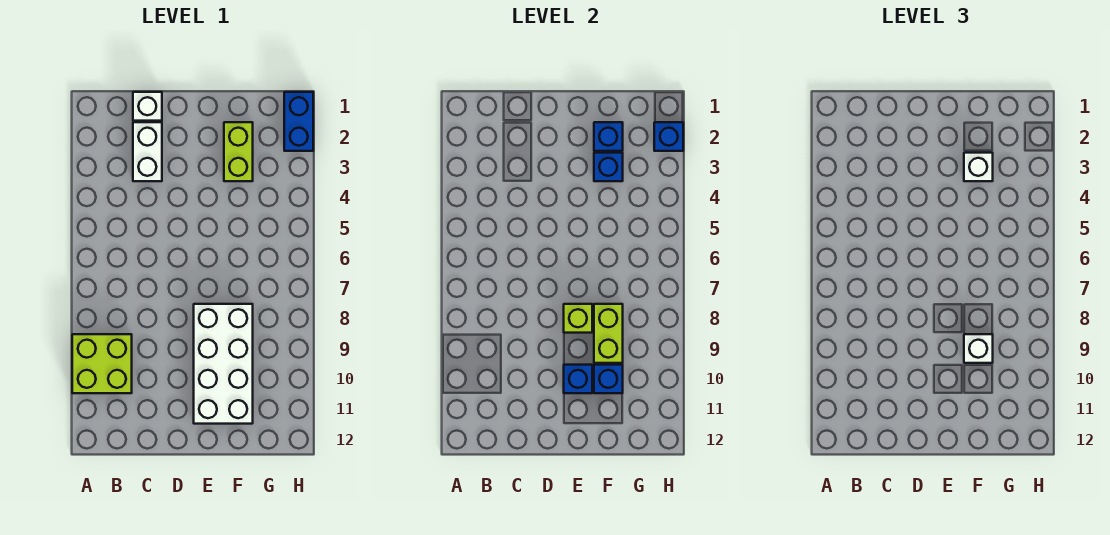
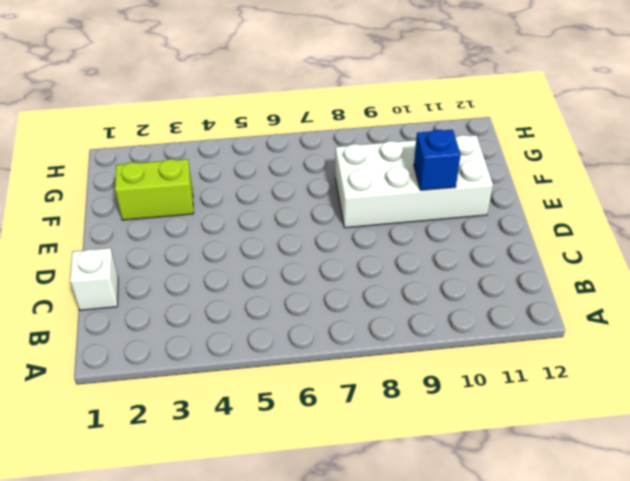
none -> lime brick A9:B10 level 1
none -> white brick C2:C3 level 1
none -> blue brick H1:H2 level 1

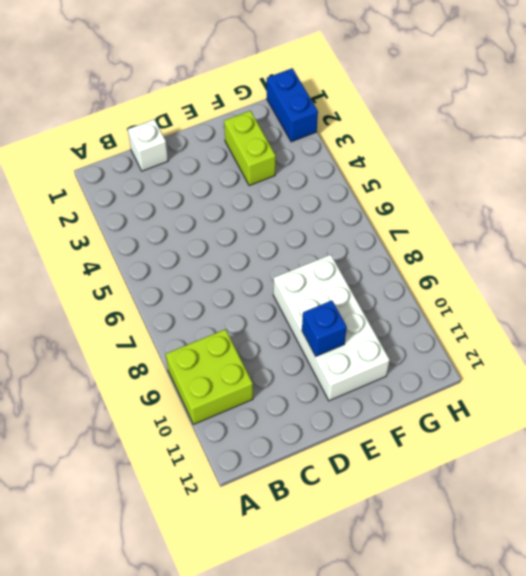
none -> white brick C2:C3 level 1
none -> lime brick E8 level 2
none -> blue brick F2 level 2

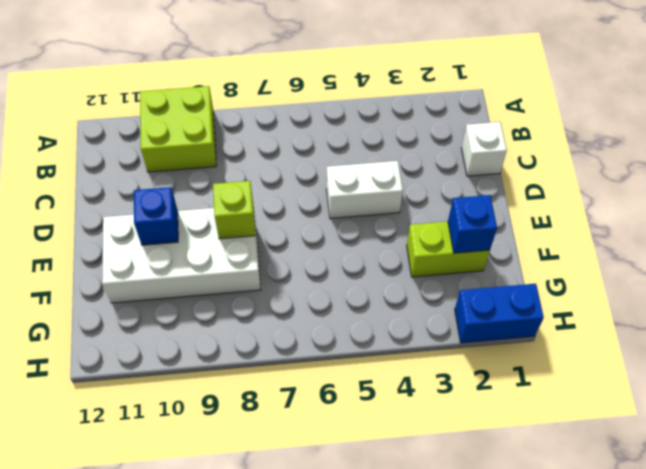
white brick D4:D5 level 1 -> white brick C2:C3 level 1
none -> blue brick F3 level 2
none -> lime brick F8:F9 level 2
none -> blue brick F10 level 2

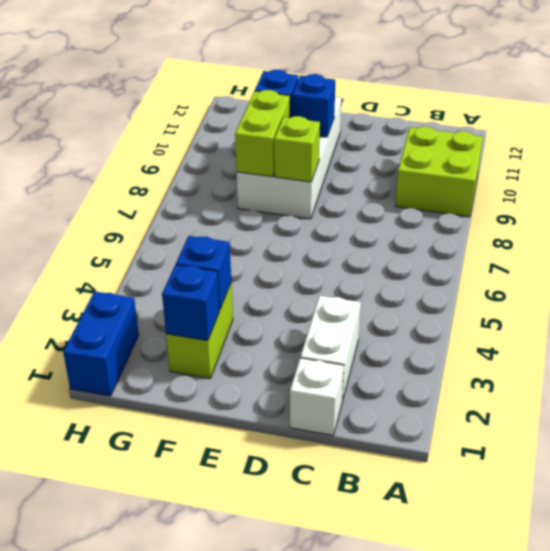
none -> blue brick H2 level 2
none -> white brick F3 level 3
none -> white brick F9 level 3

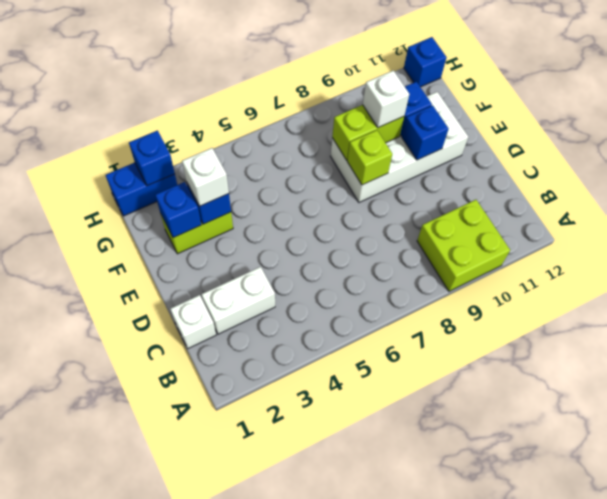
blue brick H12 level 1 -> none

